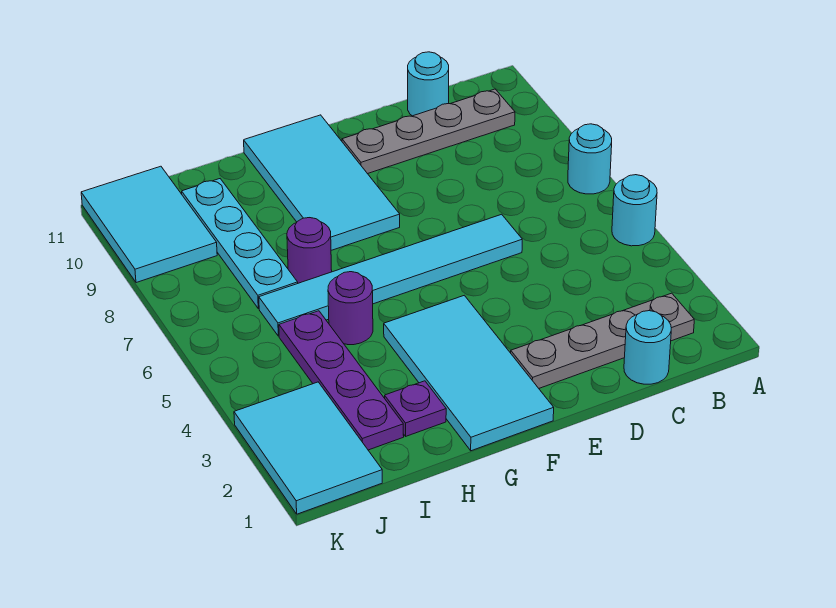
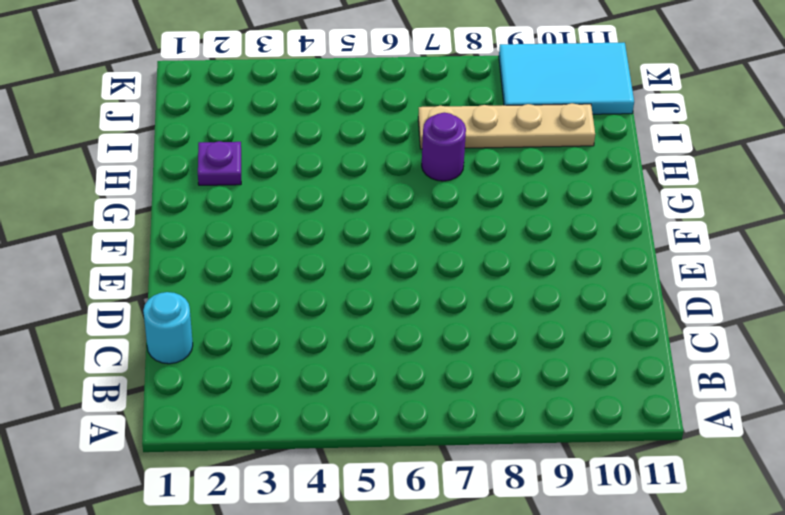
tan plate I7:I10 level 1 -> cyan plate I7:I10 level 1
none -> cyan round brick A5 level 1
none -> cyan round brick A7 level 1
none -> grey plate B2:E2 level 1

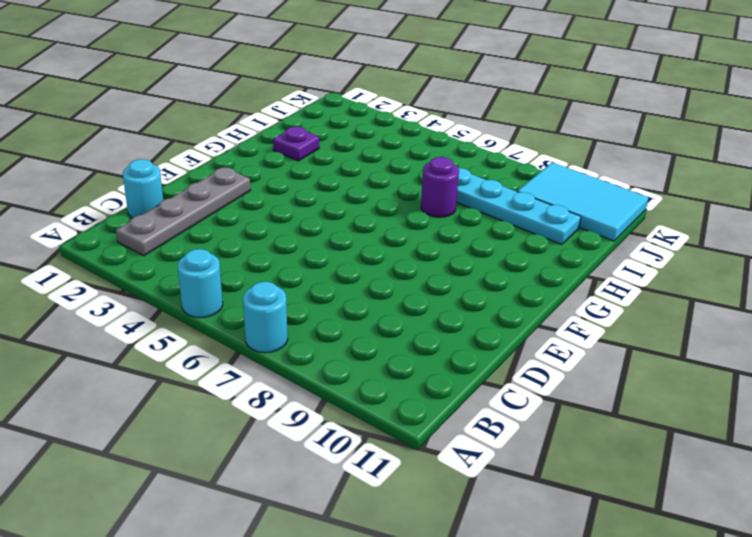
none -> grey plate B10:E10 level 1
none -> cyan round brick C11 level 1
none -> cyan tile D6:I6 level 1

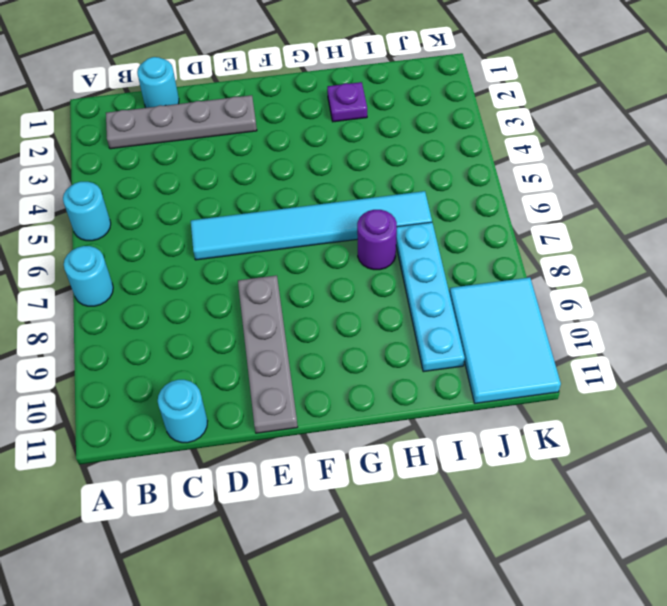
grey plate E8:E11 level 1 -> grey plate B10:E10 level 1
none -> cyan tile F1:G4 level 1
none -> cyan tile F8:G11 level 1
none -> purple round brick H5 level 1

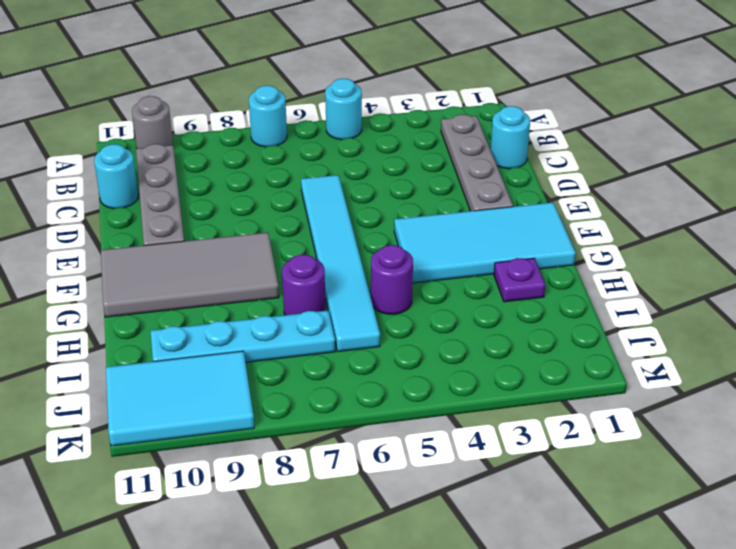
grey round brick A10 level 1 -> none
grey tile F8:G11 level 1 -> cyan tile F8:G11 level 1
none -> purple plate I2:I5 level 1
none -> cyan tile J1:K3 level 1

